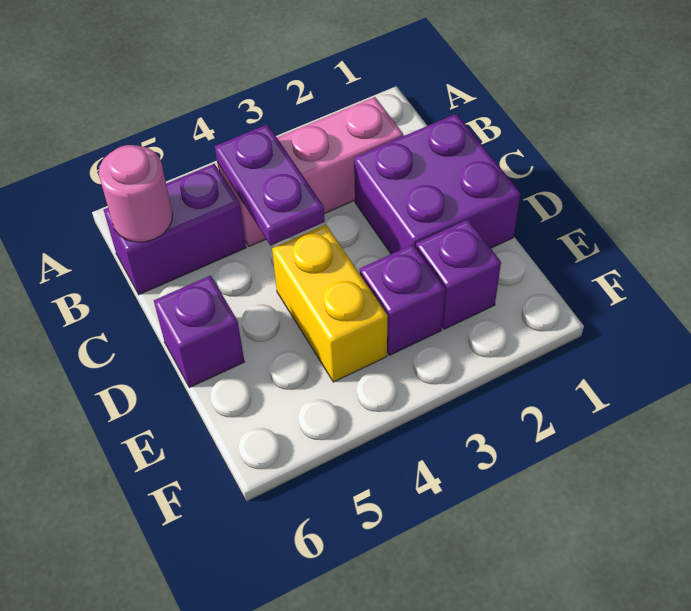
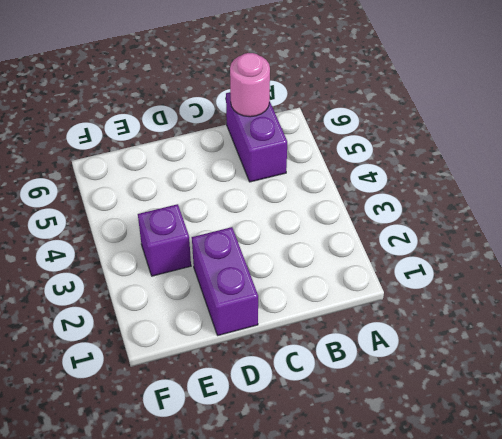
purple brick D1:D2 level 1 -> purple brick C1:D2 level 1
none -> pink brick B2:B4 level 1
none -> yellow brick D4:E4 level 1

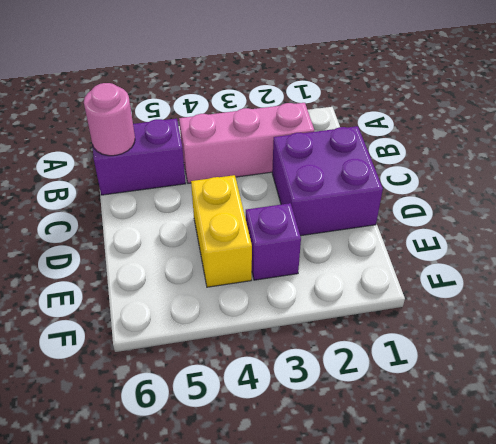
none -> purple brick D6 level 1
none -> purple brick E2 level 1

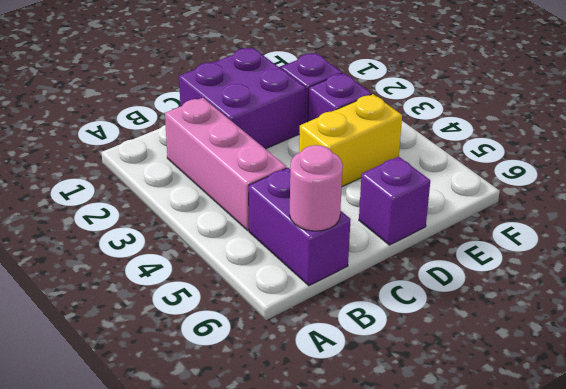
none -> purple plate B4:C4 level 2

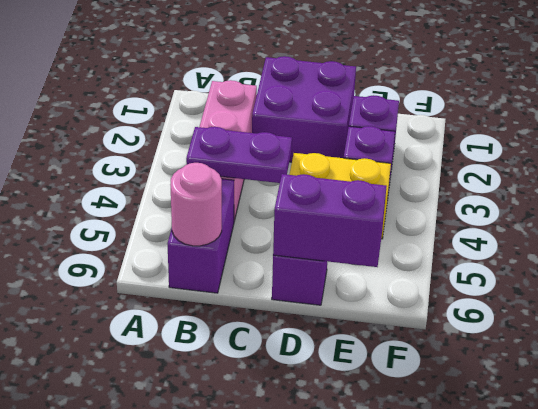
purple brick D6:E6 level 2 -> none

